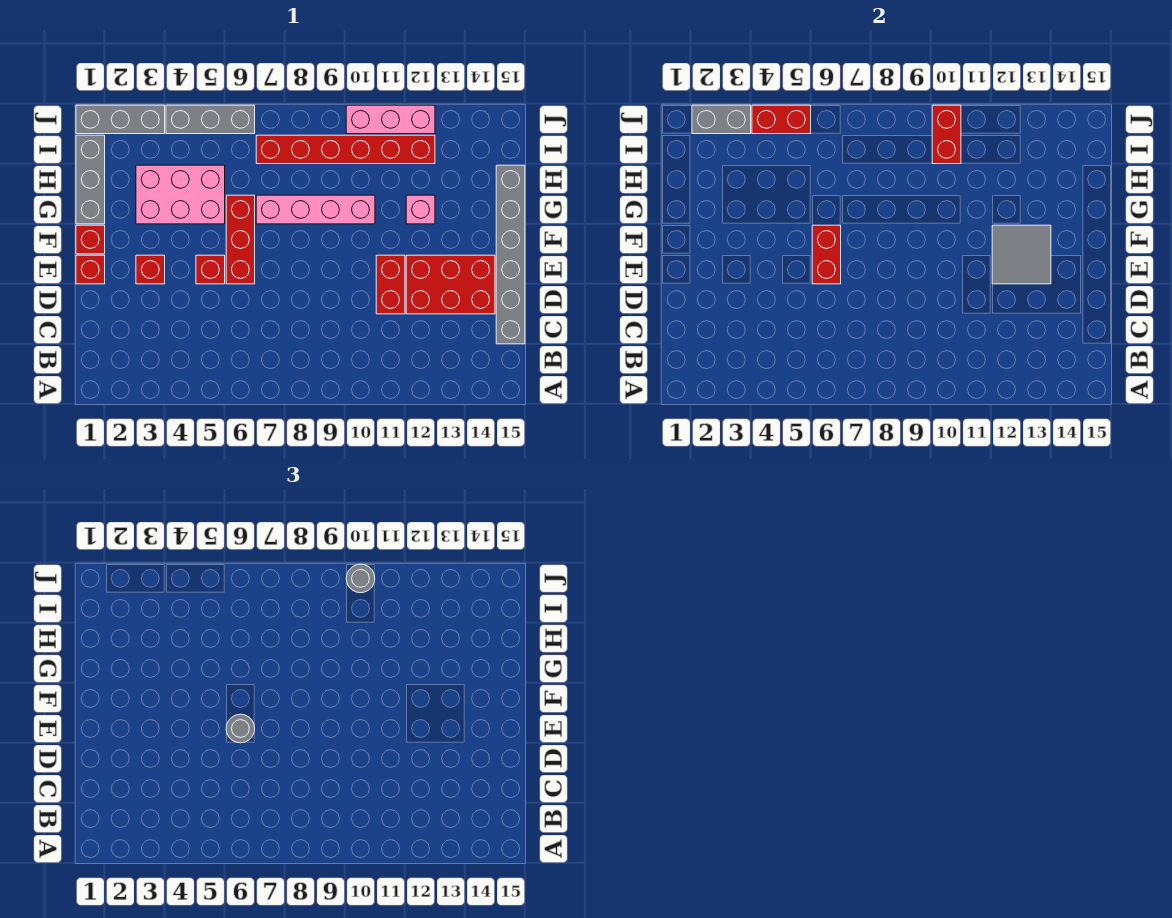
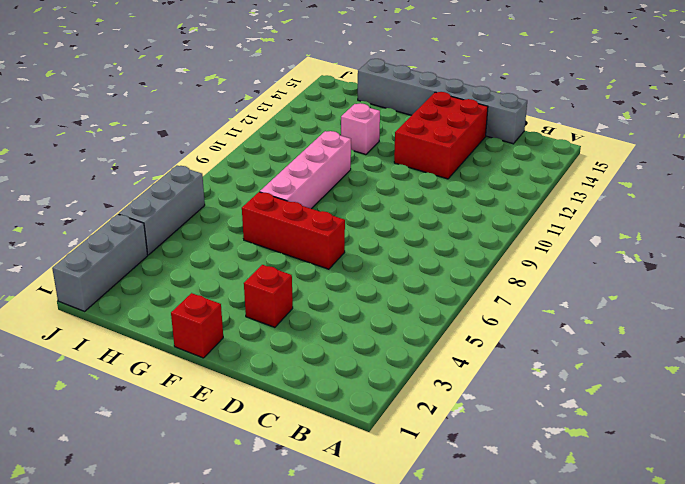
none -> red brick D11:E11 level 1
none -> red brick E1 level 1
none -> red brick E5 level 1

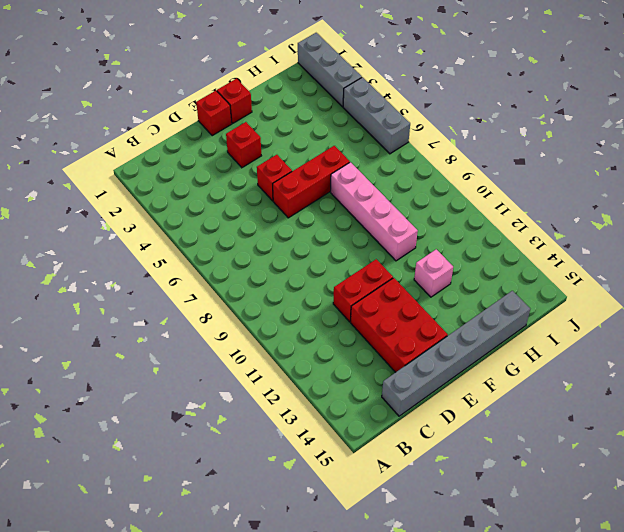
none -> grey brick G1:I1 level 1
none -> pink brick G3:H5 level 1
none -> red brick I7:I12 level 1

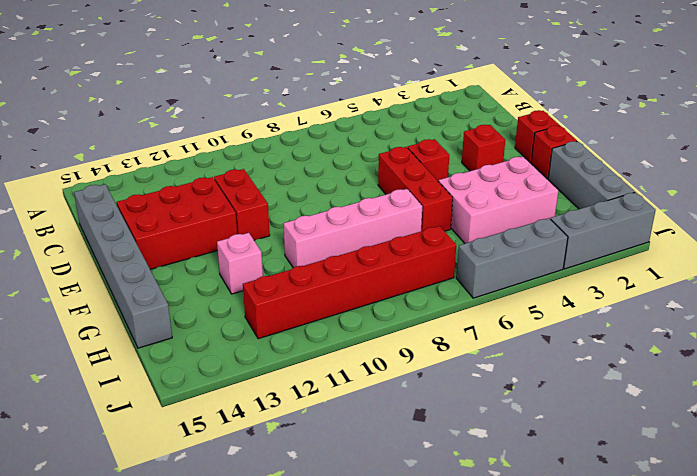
none -> pink brick J10:J12 level 1
none -> red brick E6:F6 level 2
none -> grey tile E12:F13 level 2

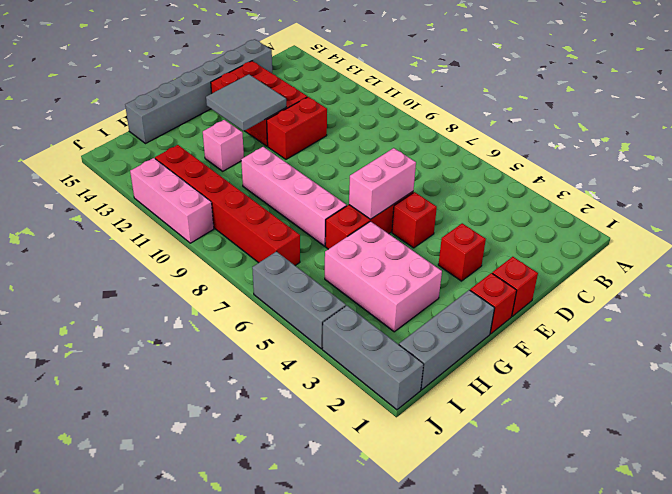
pink brick E6:F6 level 2 -> red brick E6:F6 level 2
none -> red brick I10:J10 level 2
none -> grey brick J2:J3 level 2
none -> red brick J4:J5 level 2

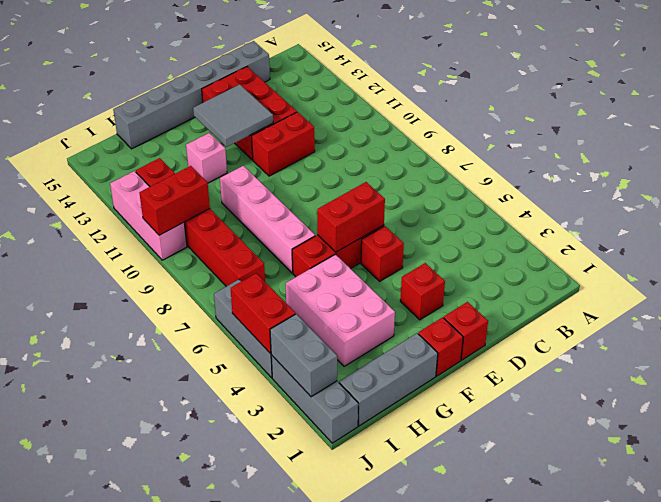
none -> grey round brick E6 level 3
none -> grey round brick J10 level 3

